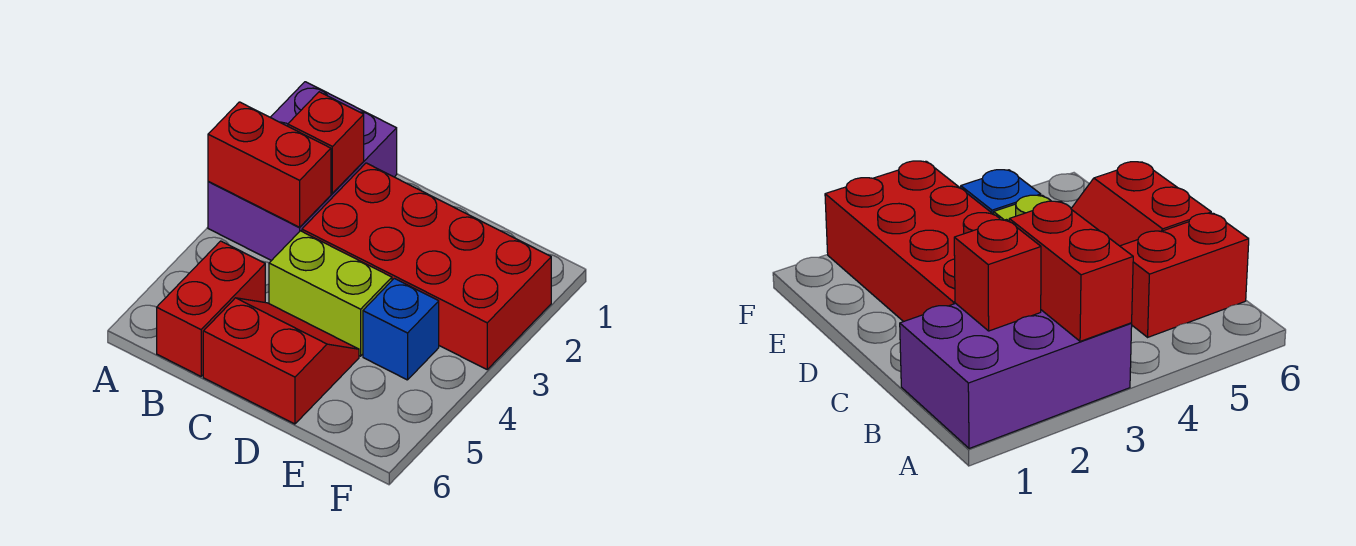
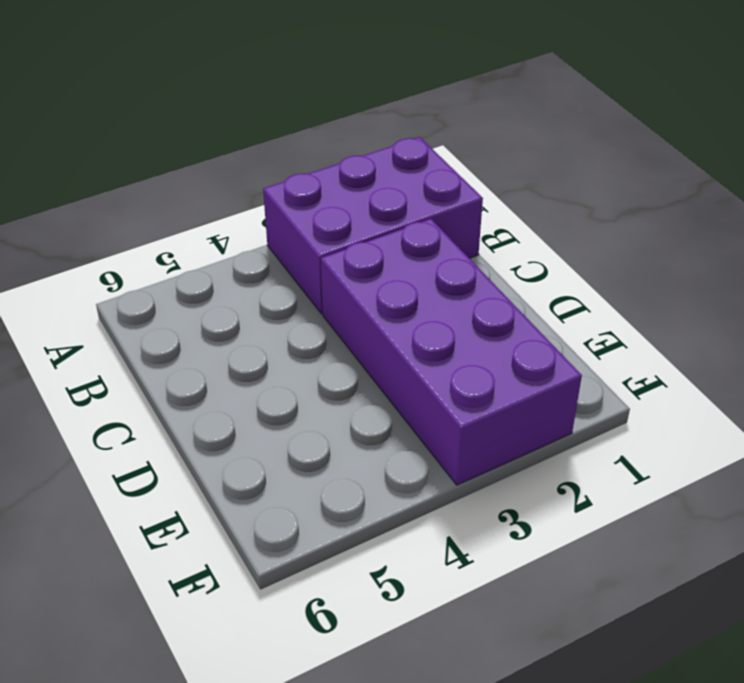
purple brick C2:F3 level 1 -> red brick C2:F3 level 1
none -> red brick B5:B6 level 1
none -> lime brick C4:D4 level 1

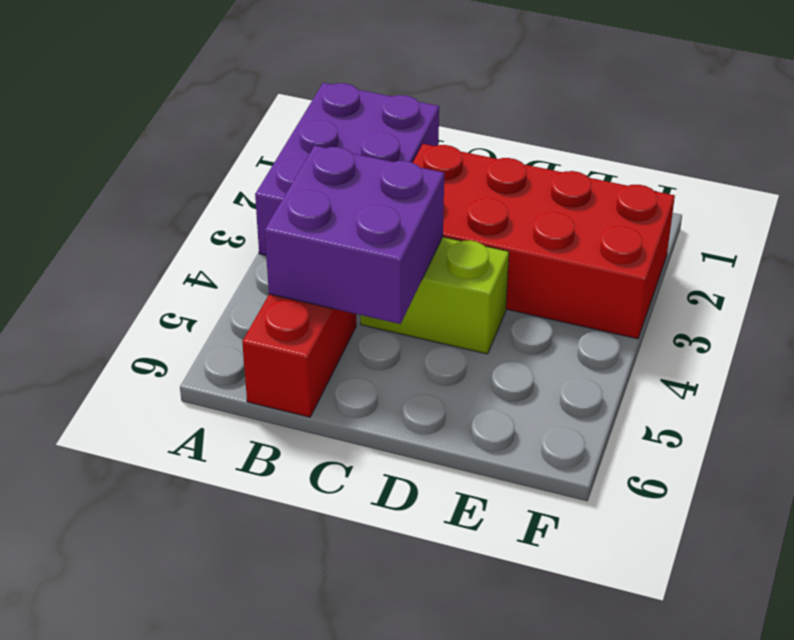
purple brick B4:C5 level 2 -> none
none -> red slope C5:D6 level 1 top 6
none -> blue brick E4 level 1

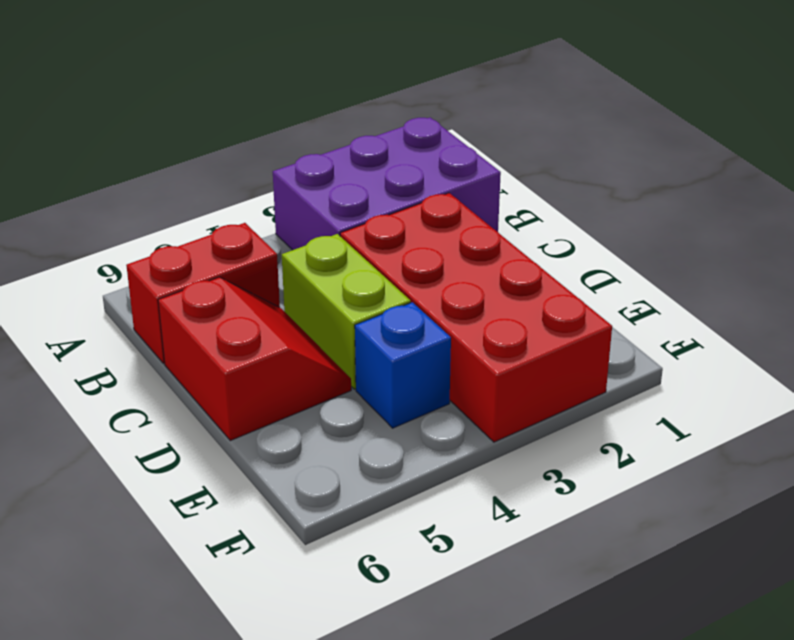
none -> red brick A3:B3 level 2
none -> red brick B2 level 2

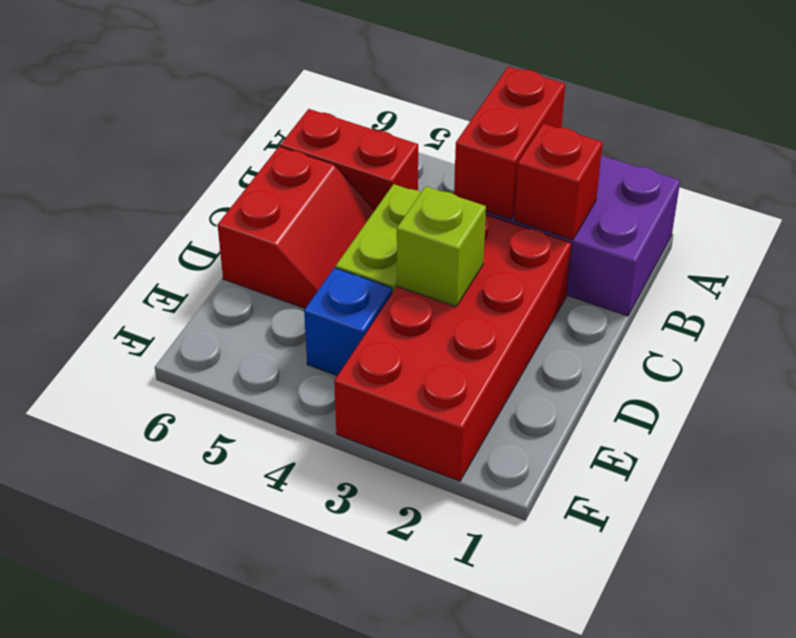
lime brick D3 level 2 -> none

